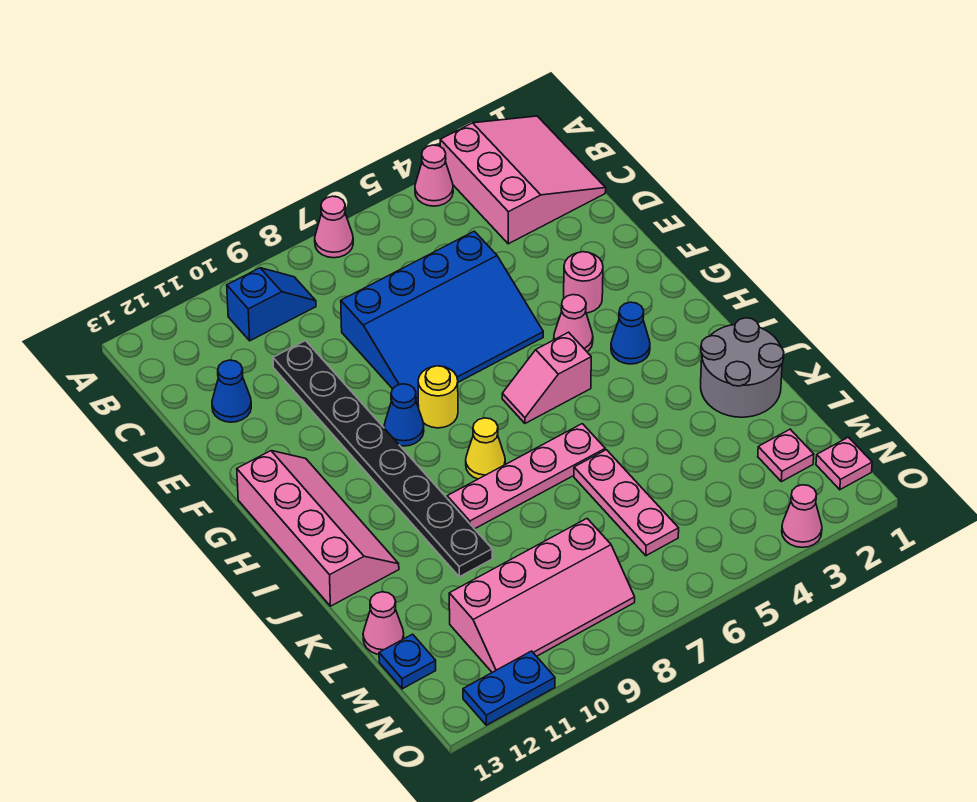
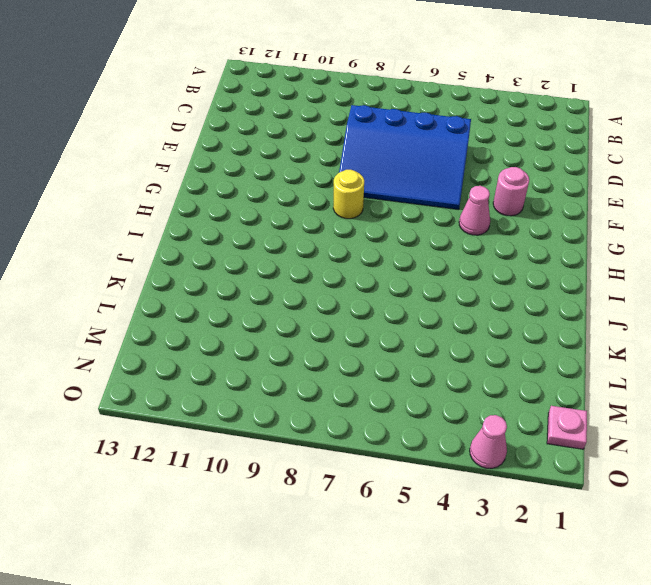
none -> pink slope A1:C3 level 1 top 3
none -> pink cone A4 level 1
none -> pink cone A7 level 1

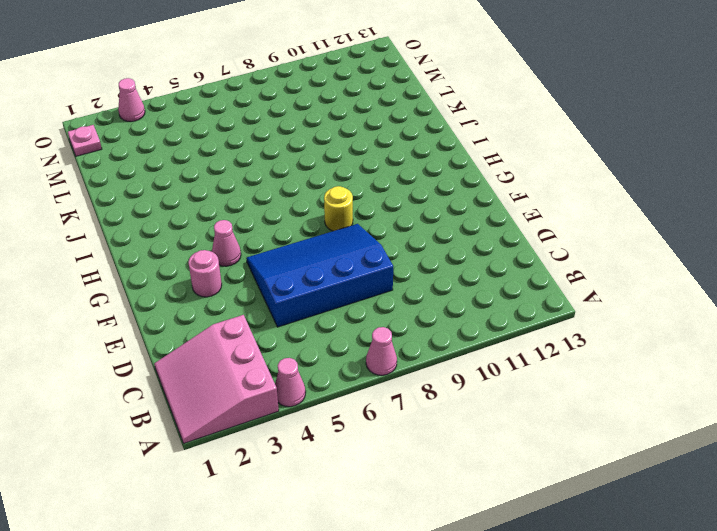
none -> blue slope B9:B10 level 1 top 10
none -> black plate D10:K10 level 1
none -> blue cone D12 level 1

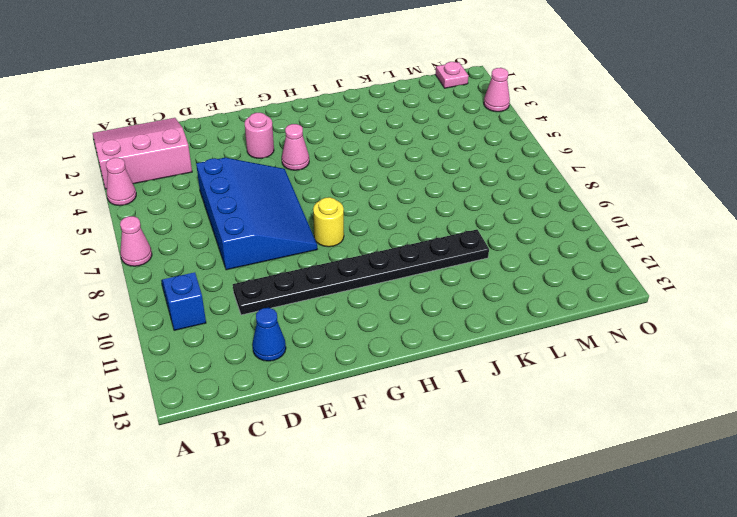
none -> blue cone G9 level 1
none -> pink slope G12:J13 level 1 top 13
none -> blue cone H3 level 1

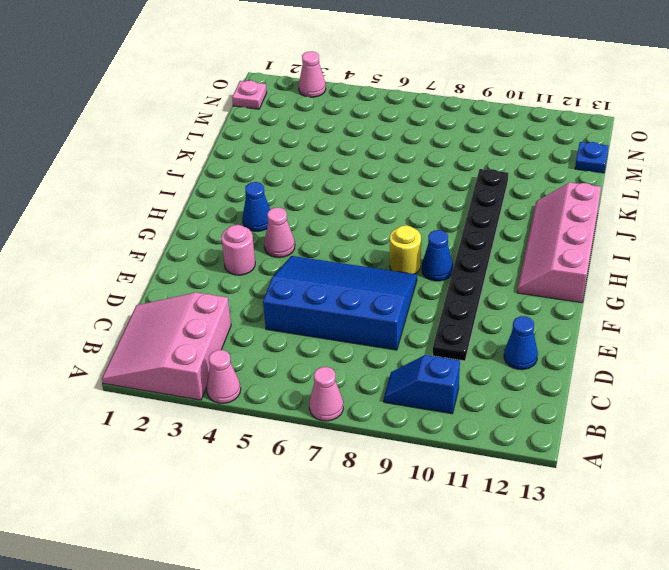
none -> pink slope H5:H6 level 1 top 5
none -> yellow cone I8 level 1
none -> grey round brick J1:K2 level 1

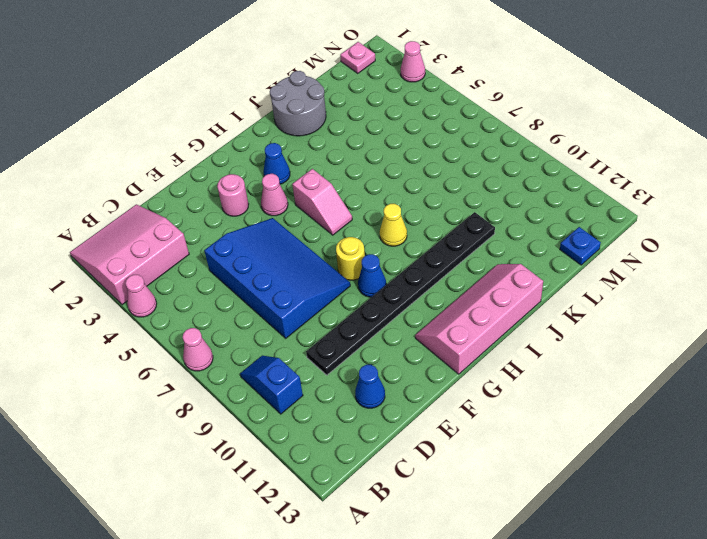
none -> pink plate J6:J9 level 1
none -> pink plate K6:M6 level 1
none -> pink cone L13 level 1

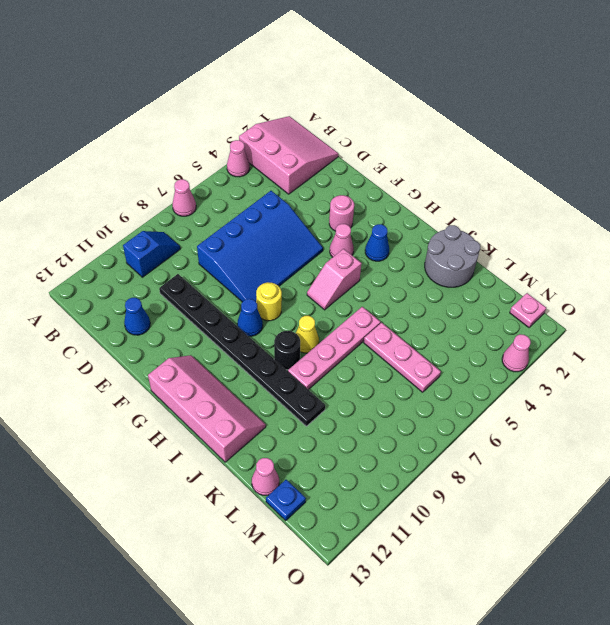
black round brick I9 level 1 -> none
none -> pink plate M2 level 1
none -> pink slope M8:N11 level 1 top M
none -> blue plate O11:O12 level 1

